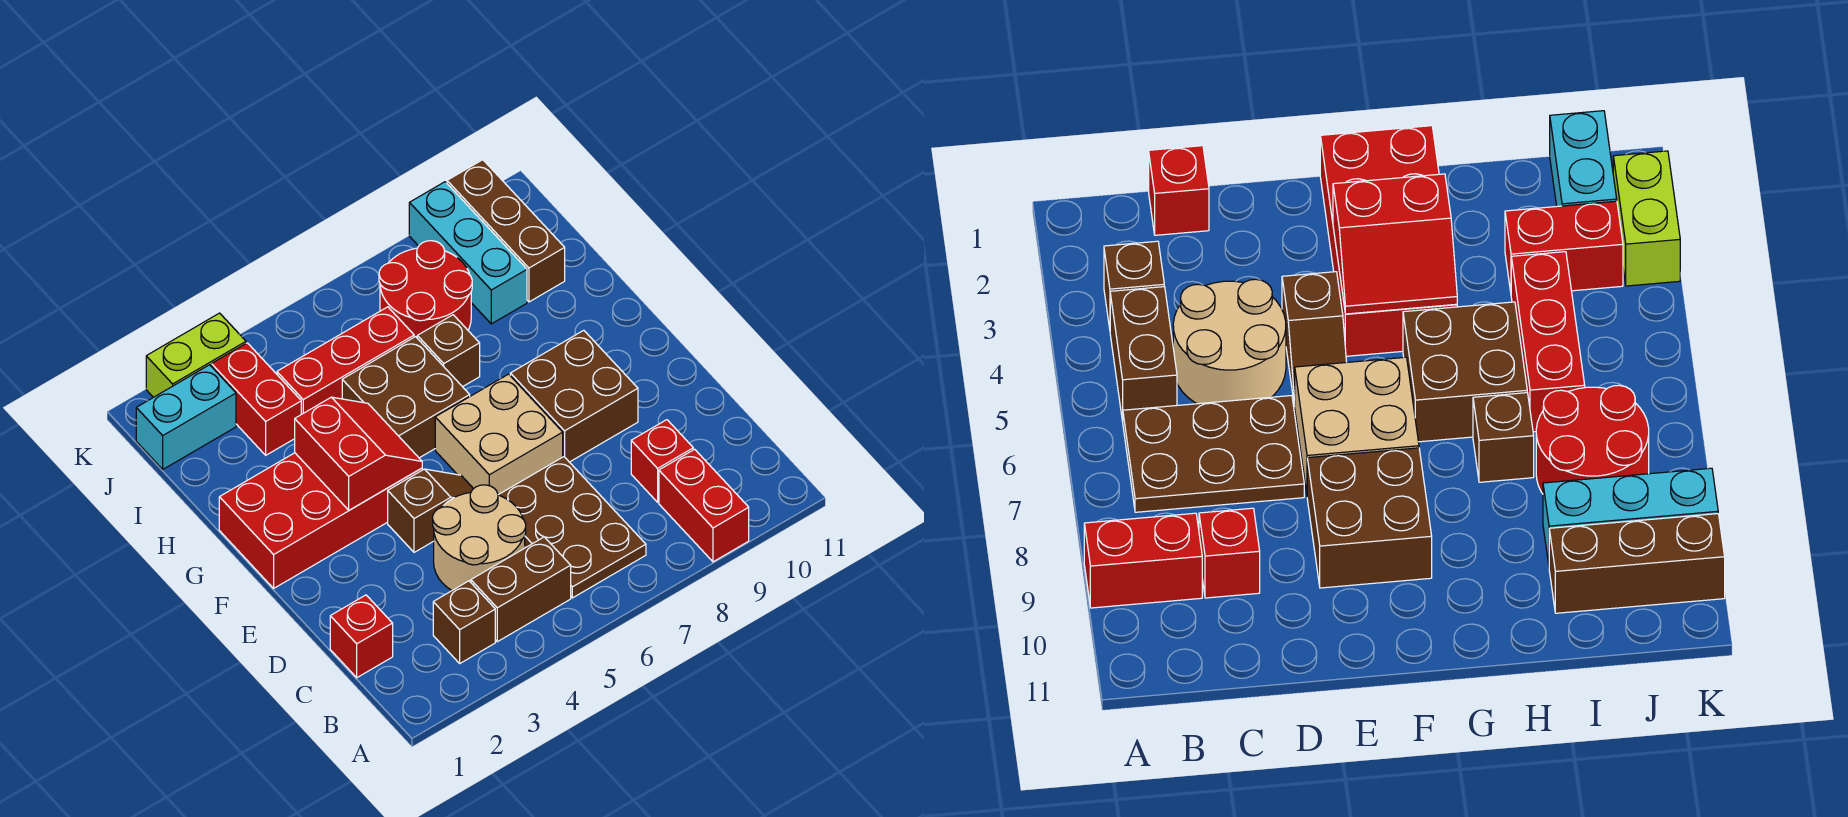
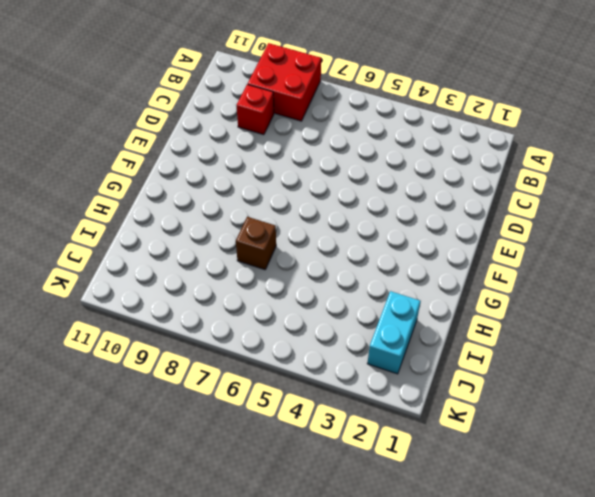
red brick A8:B9 level 1 -> red brick A9:B9 level 1
cyan brick I2:J2 level 1 -> cyan brick J1:J2 level 1
none -> brown brick B3 level 1
none -> brown brick B4:B5 level 1
none -> brown plate B6:D7 level 1

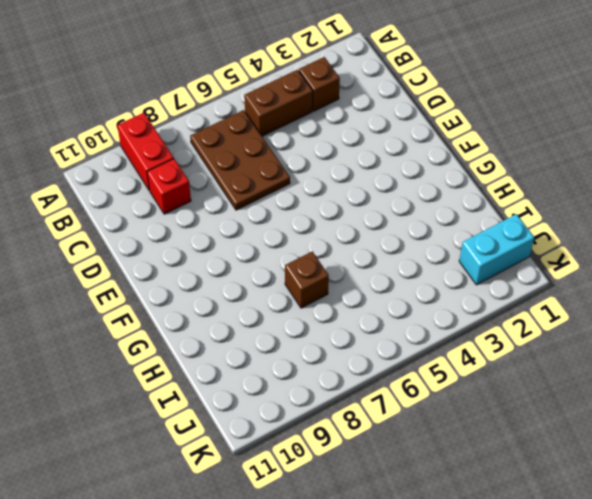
none -> red brick C1 level 1
none -> tan round brick C4:D5 level 1
none -> brown slope E4:E5 level 1 top 4

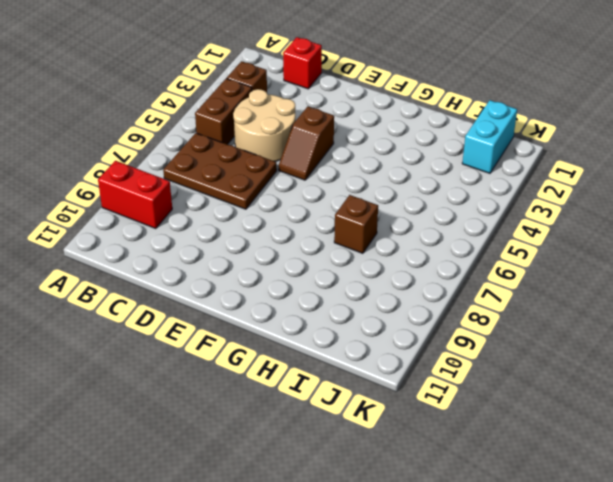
none -> red brick C9 level 1
none -> tan brick E6:F7 level 1
none -> brown brick E8:F9 level 1

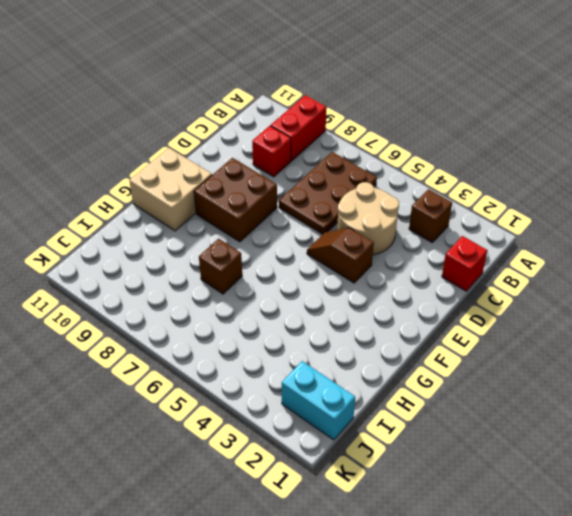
tan brick F10:G11 level 1 -> tan brick E6:F7 level 1
none -> brown brick B4:B5 level 1
none -> red brick F1:G4 level 1
none -> brown brick G5:H6 level 1

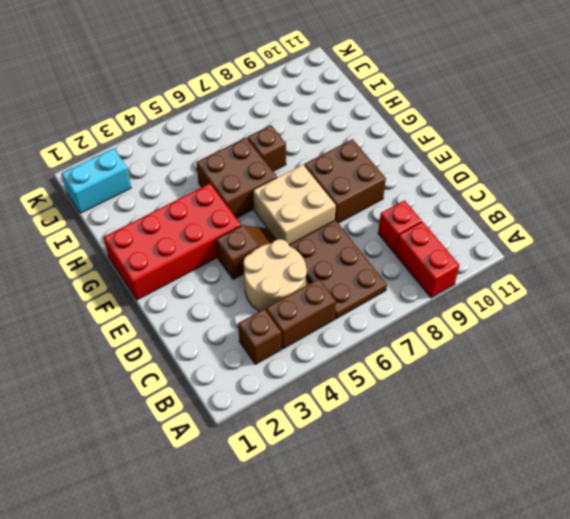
none -> red brick C1 level 1
none -> red brick I3:J3 level 1
none -> red brick I4:I6 level 1

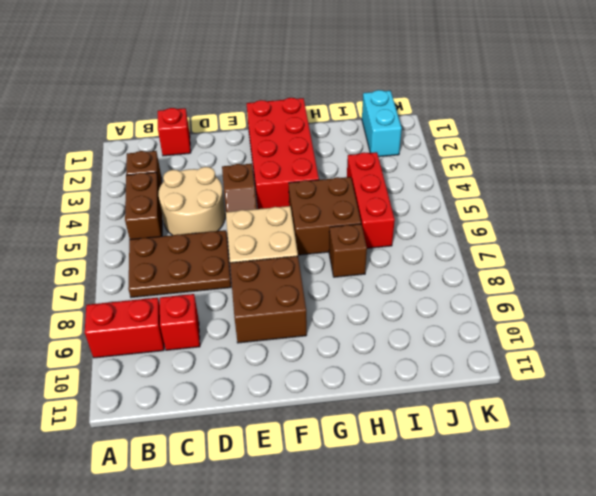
none -> red brick I3:J3 level 1
none -> red round brick I7:J8 level 1
none -> cyan brick I9:K9 level 1

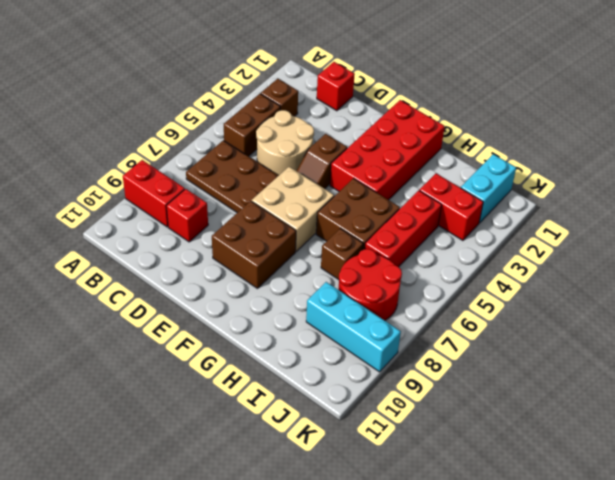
none -> brown brick I10:K10 level 1
none -> lime brick K2:K3 level 1
none -> red slope F3:G4 level 2 top 3

